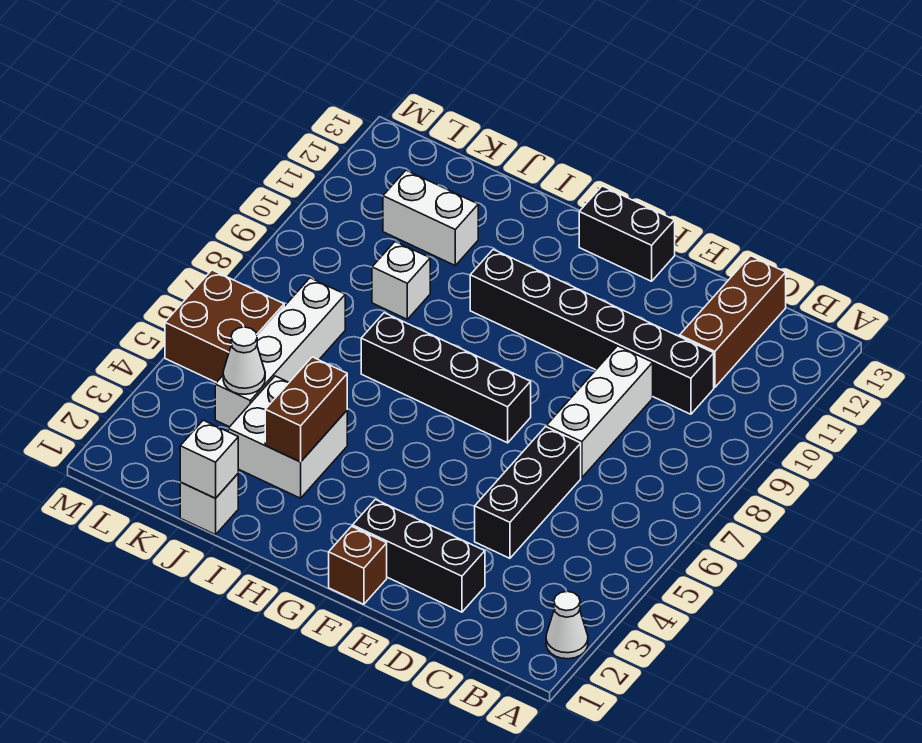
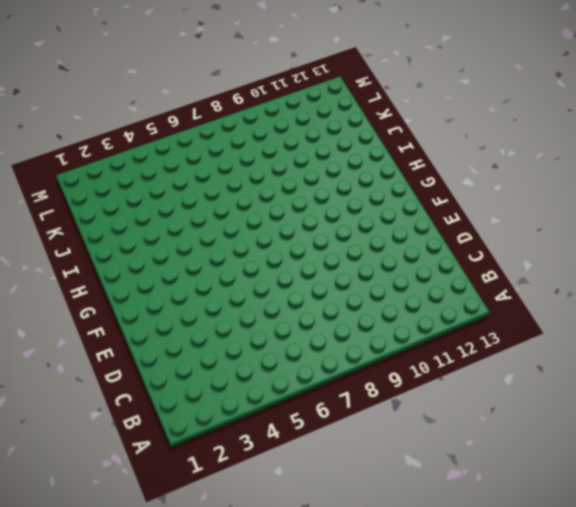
none -> white cone A2 level 1
none -> black brick C10:H10 level 1
none -> brown brick C11:C13 level 1

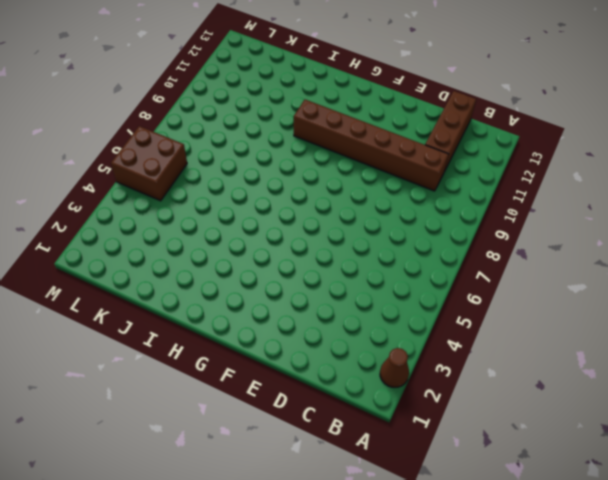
brown cone A2 level 1 -> white cone A2 level 1
brown brick C10:H10 level 1 -> black brick C10:H10 level 1
none -> black brick D2:F2 level 1
none -> black brick D4:D6 level 1
none -> white brick D7:D9 level 1

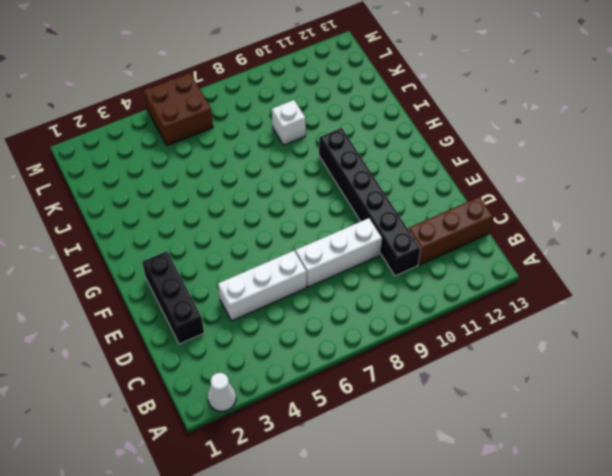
white brick D4:D6 level 1 -> black brick D4:D6 level 1
none -> brown brick F1 level 1
none -> black brick F7:I7 level 1
none -> black brick F13:G13 level 1

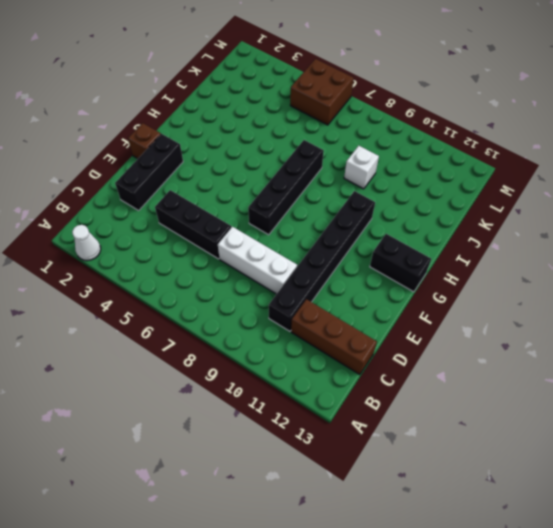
black brick G12:G13 level 1 -> black brick F13:G13 level 1
none -> white brick I3:J4 level 1
none -> white brick J1 level 1
none -> white brick J11:K11 level 1

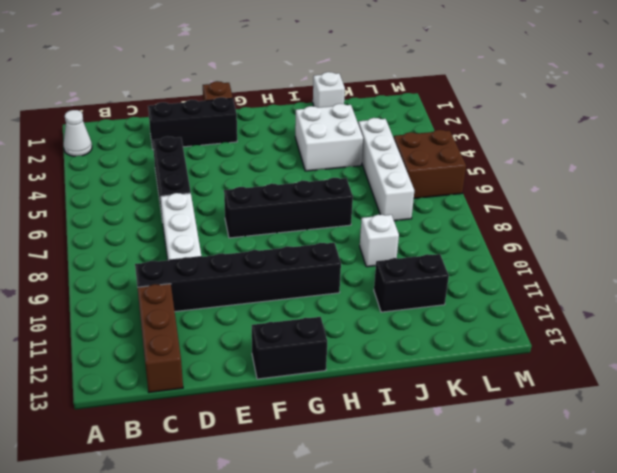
black brick J11:K11 level 1 -> white brick J11:K11 level 1
none -> brown brick I3:I4 level 2
none -> white brick J1 level 2
none -> white cone K4 level 2

